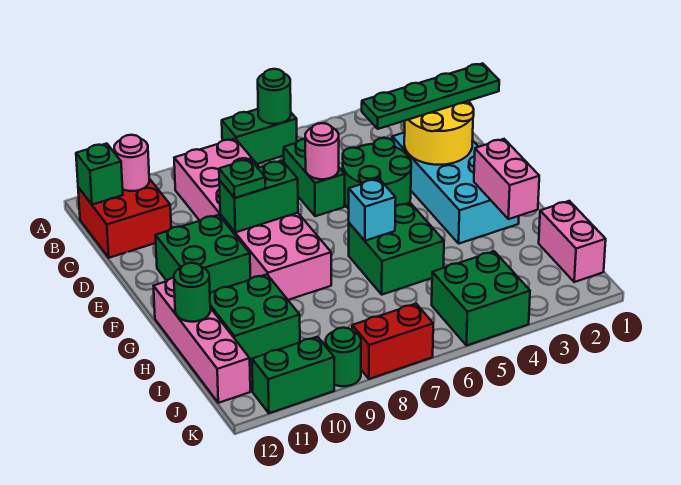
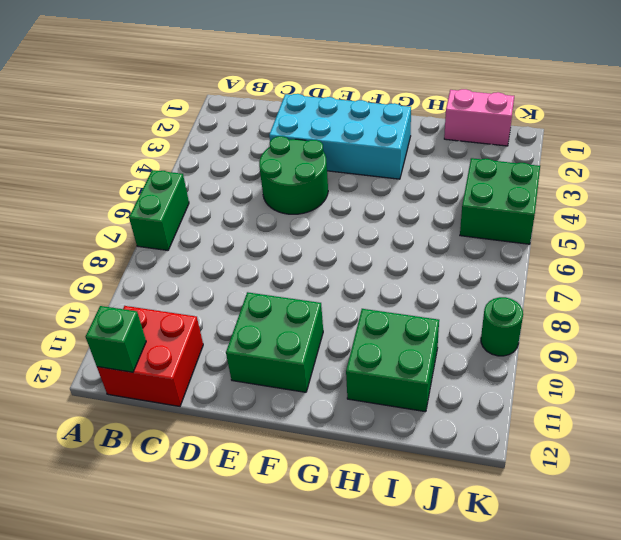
none -> pink brick B8:G9 level 1
none -> green brick C6:D6 level 1
none -> green brick G5:H6 level 1

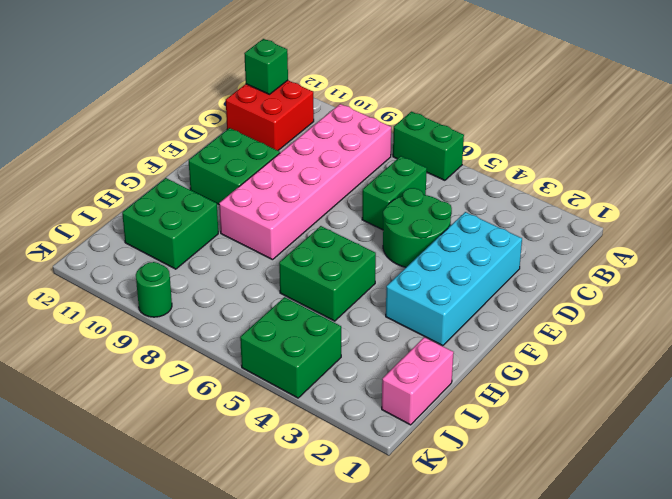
none -> pink brick G12:J12 level 1
none -> red brick K7:K8 level 1
none -> green brick K10:K11 level 1

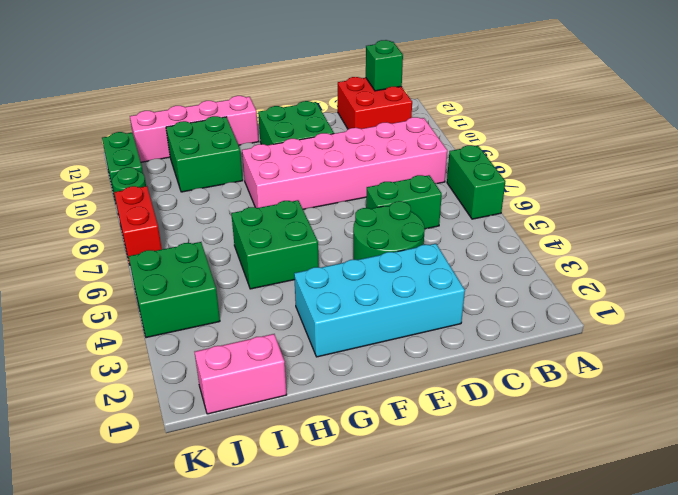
none -> green round brick A6 level 2
none -> pink round brick B11 level 2
none -> yellow round brick D2:E3 level 2

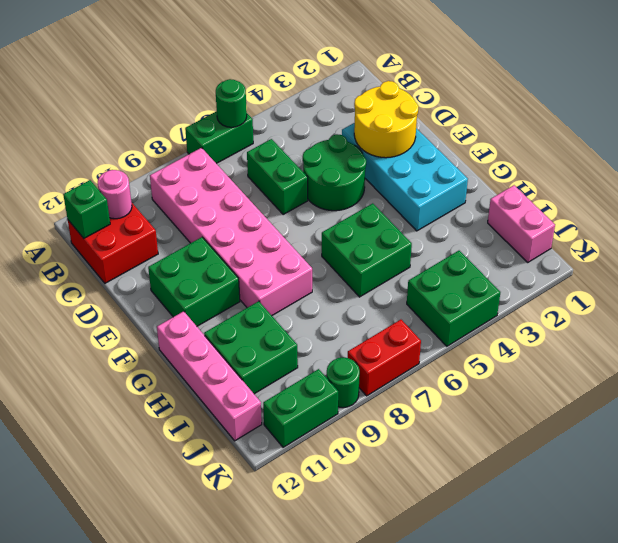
none -> pink round brick D6 level 2
none -> green brick E8:E9 level 2
none -> pink brick G2:H2 level 2

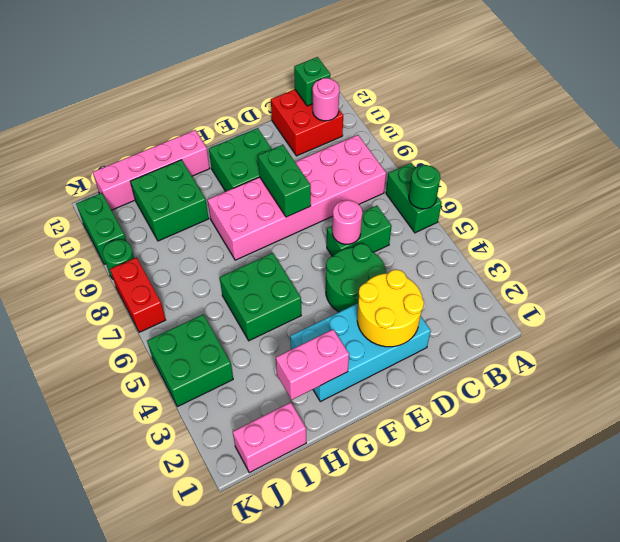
none -> cyan brick G6 level 2
none -> green round brick H12 level 2
none -> green plate D1:D4 level 3

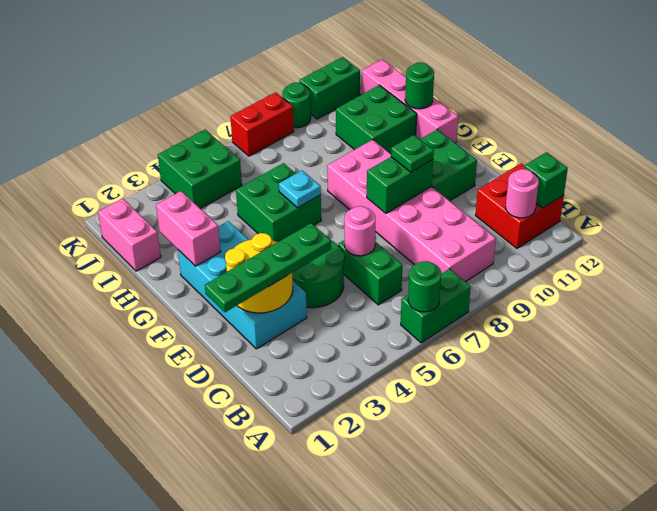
cyan plate G6 level 2 -> cyan brick G6 level 2

